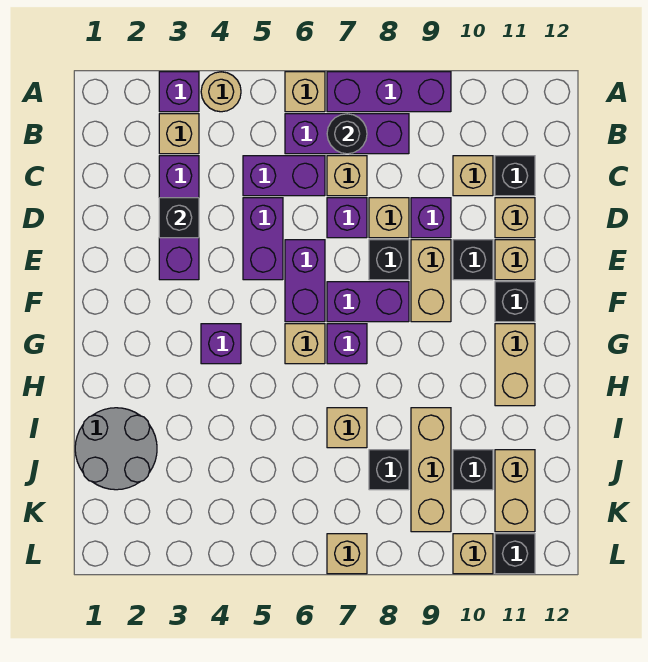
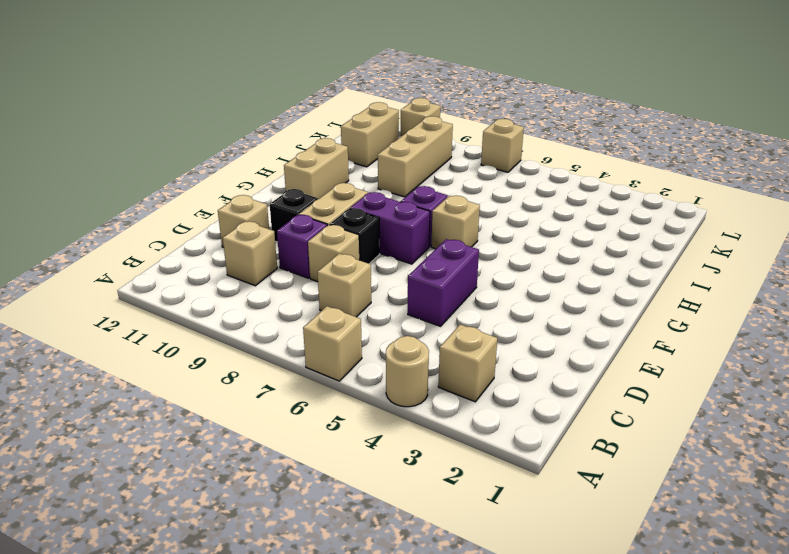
none -> purple brick A3 level 1
none -> purple brick A7:A9 level 1
none -> purple brick B6:B8 level 1
none -> purple brick C3:E3 level 1

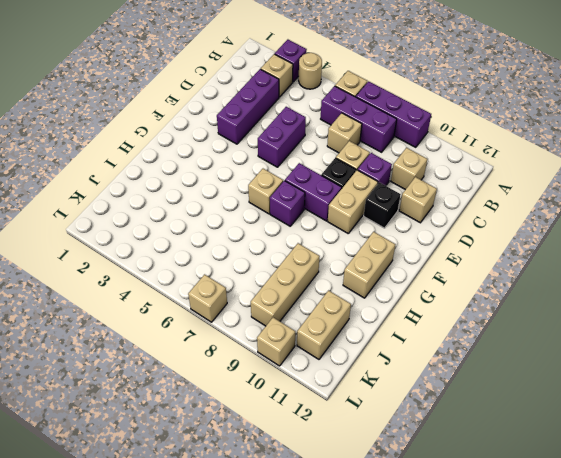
none -> purple brick C5:C6 level 1
none -> black brick C11 level 1
none -> purple brick D7 level 1
none -> purple brick E6:F6 level 1

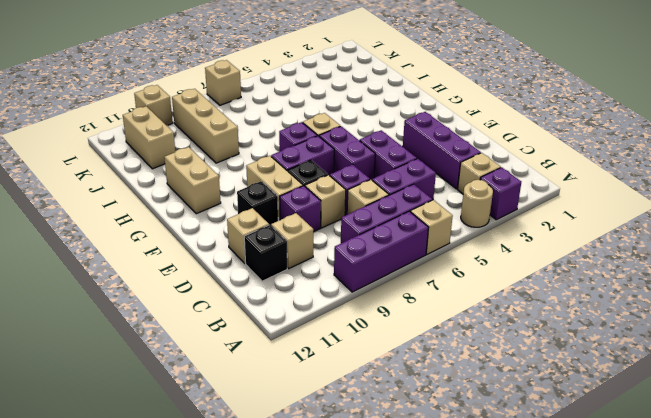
none -> tan brick E11 level 1
none -> black brick F11 level 1
none -> purple brick G4 level 1
none -> grey round brick I1:J2 level 1

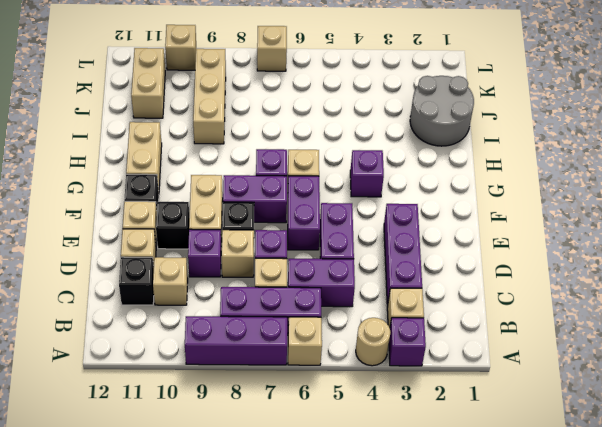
none -> tan brick I7 level 1
none -> black brick J8 level 1
none -> black brick J10 level 1
none -> black brick L11 level 1

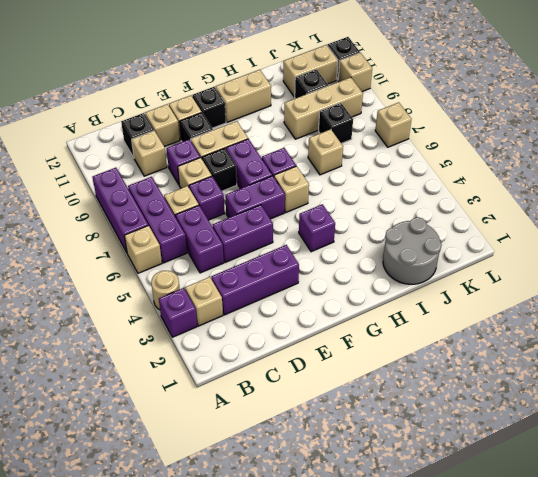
none -> black round brick B7 level 2
none -> black brick D3 level 2

